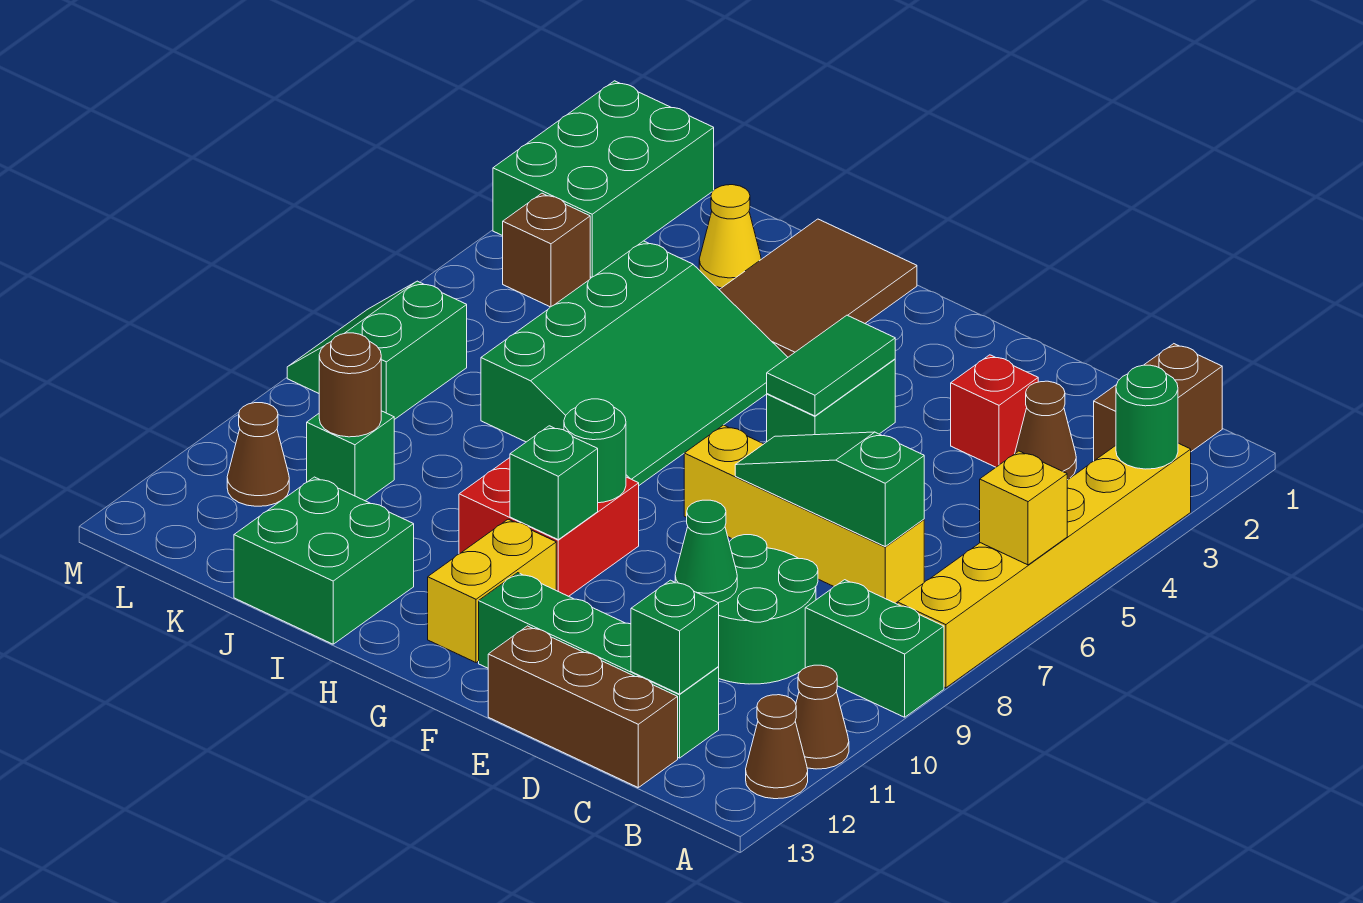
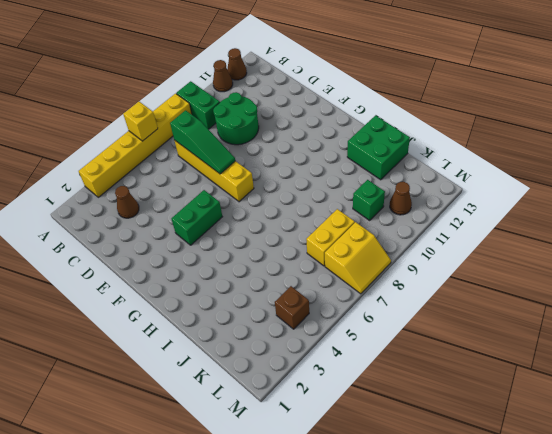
yellow brick K7:K8 level 1 -> yellow brick G11:G12 level 1
yellow slope L7:M8 level 1 top L -> green slope L7:M8 level 1 top L
none -> brown brick B1:B2 level 1
none -> green brick C12:F12 level 1
none -> brown brick C13:E13 level 1
none -> red brick D3 level 1

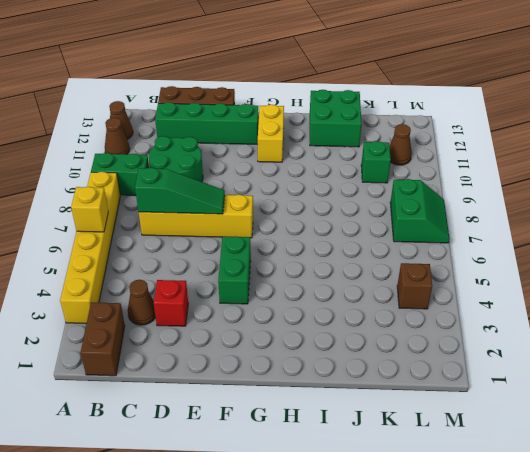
none -> red brick G9:H10 level 1
none -> brown tile H1:I3 level 1
none -> green slope H4:J7 level 1 top J
none -> yellow cone J2 level 1

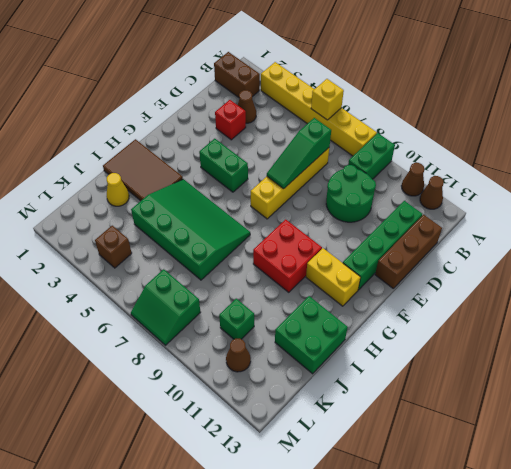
none -> green brick L1:M3 level 1
none -> green round brick A3 level 2
none -> green brick C12 level 2
none -> green cone D10 level 2

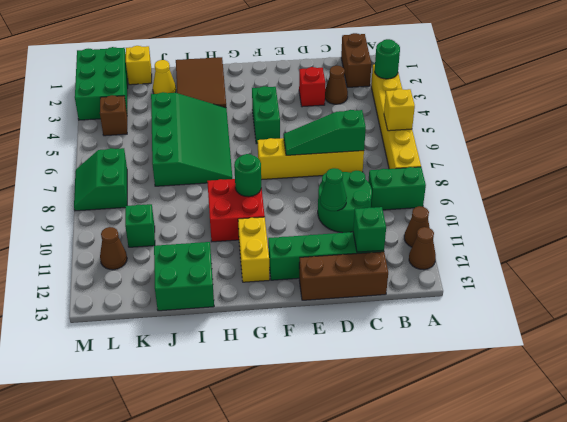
yellow brick K1 level 1 -> none
none -> green tile F4:F5 level 2
none -> green brick G10 level 2
none -> brown round brick K10 level 2

